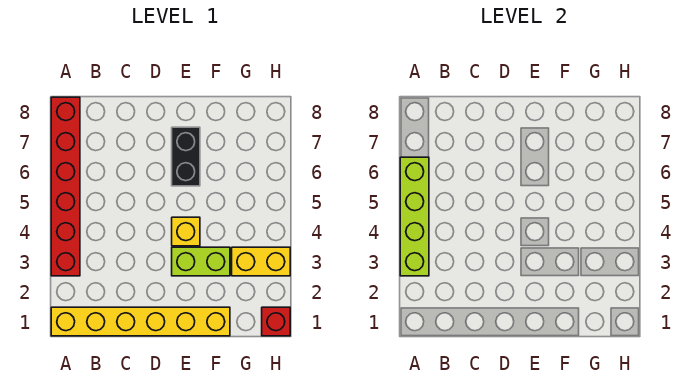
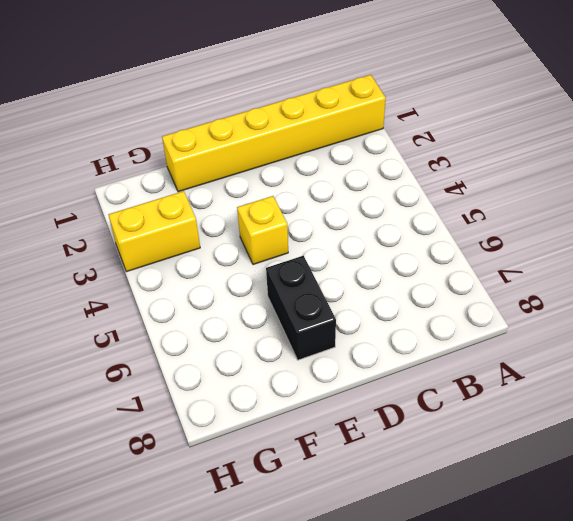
none -> red brick A3:A8 level 1
none -> lime brick E3:F3 level 1

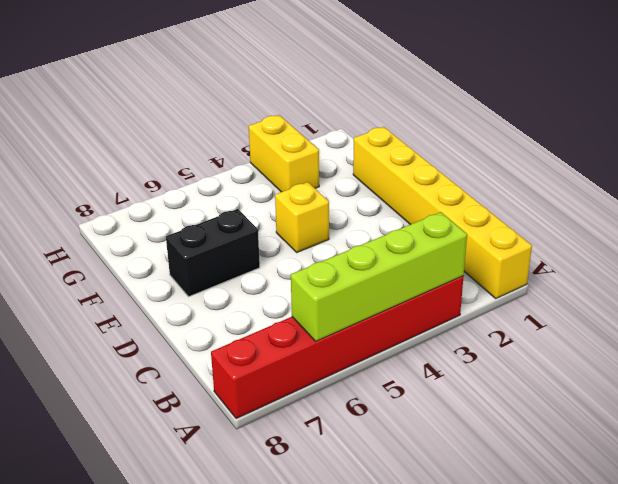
none -> lime brick E3:F3 level 1
none -> red brick H1 level 1

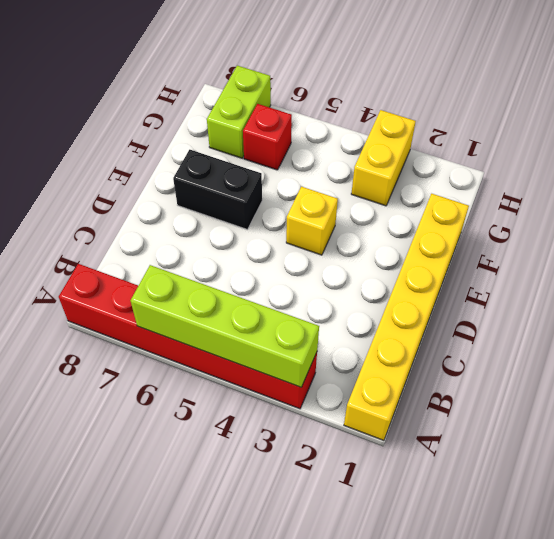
red brick G6 level 1 -> red brick H1 level 1
lime brick G7:H7 level 1 -> lime brick E3:F3 level 1

